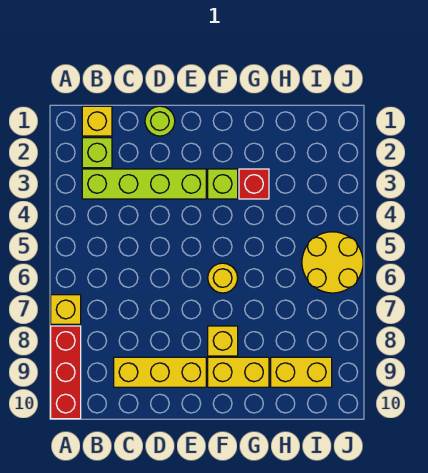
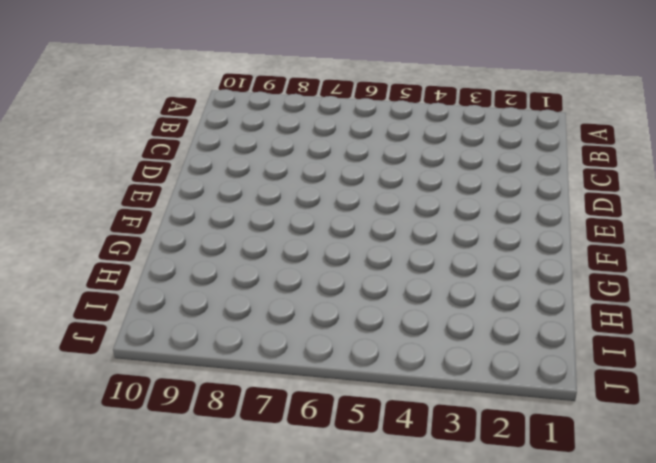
none -> yellow brick A7 level 1
none -> red brick A8:A10 level 1
none -> yellow brick B1 level 1

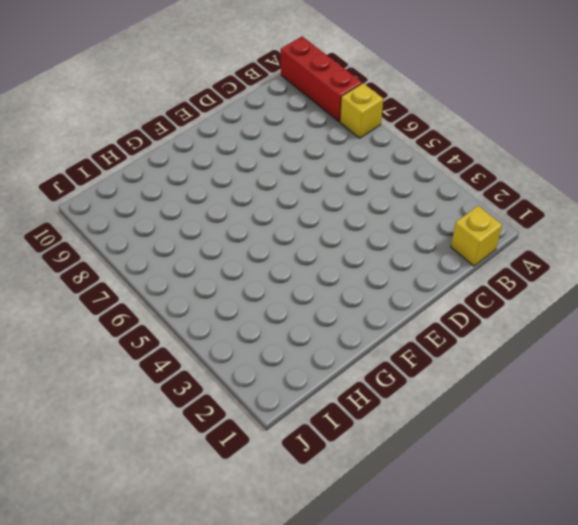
none -> lime brick B2 level 1
none -> lime brick B3:E3 level 1
none -> yellow brick C9:E9 level 1

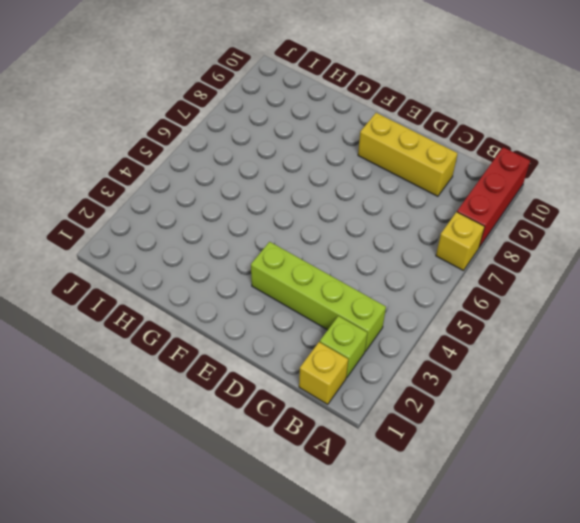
none -> lime round brick D1 level 1
none -> lime brick F3 level 1
none -> yellow round brick F6 level 1

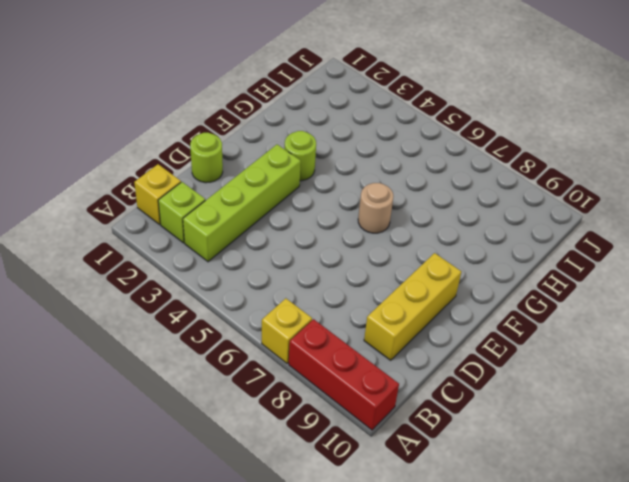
lime round brick F3 level 1 -> lime brick F3 level 1
tan round brick F6 level 1 -> yellow round brick F6 level 1
none -> yellow brick F8 level 1
none -> yellow brick F9:G9 level 1
none -> red brick G3 level 1

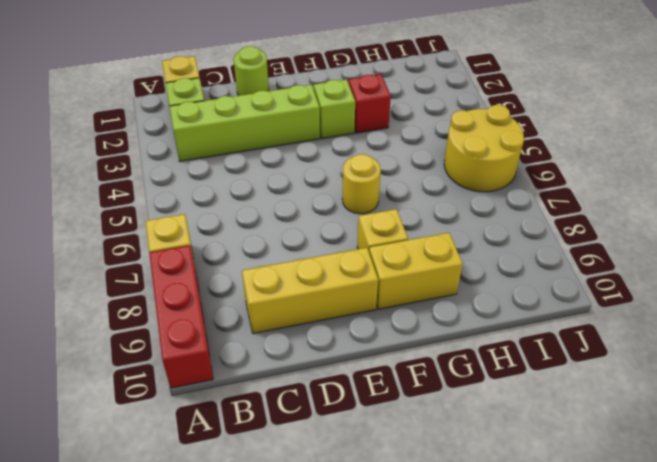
none -> yellow brick H9:I9 level 1

